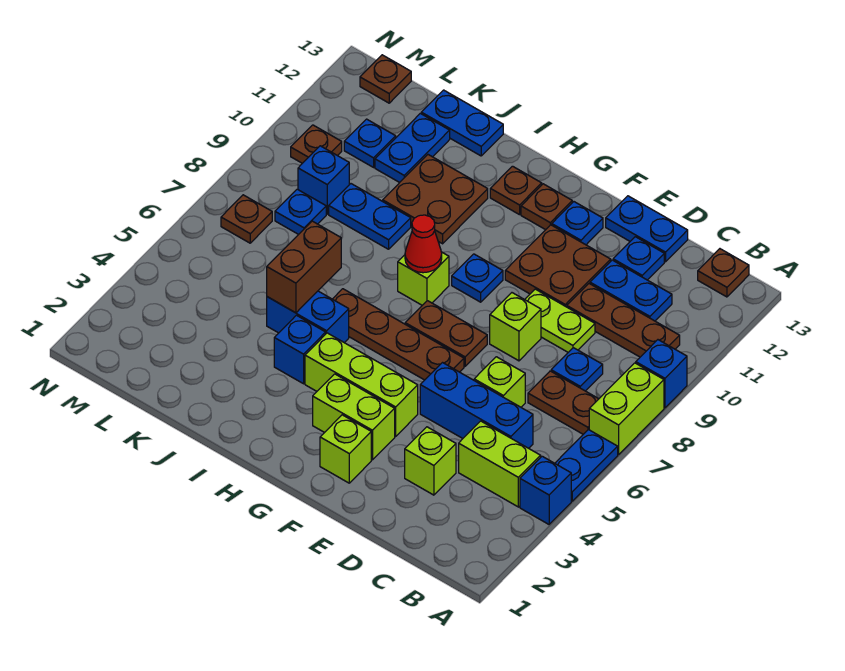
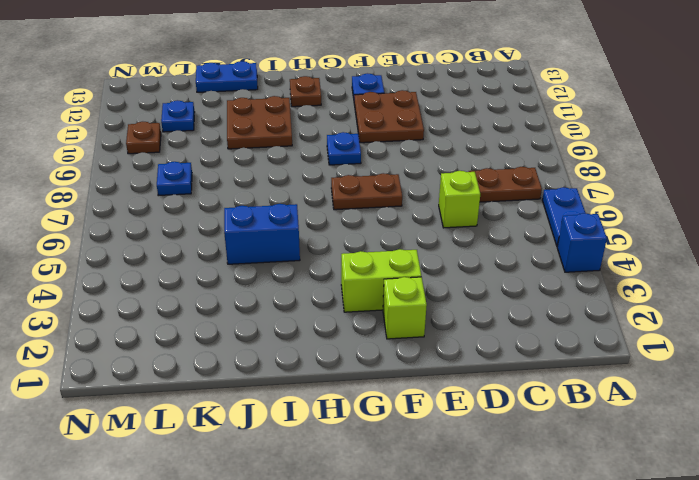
none -> lime brick A7:A8 level 1
none -> blue brick A9 level 1
none -> lime brick B4:C4 level 1
none -> brown plate B10:D10 level 1

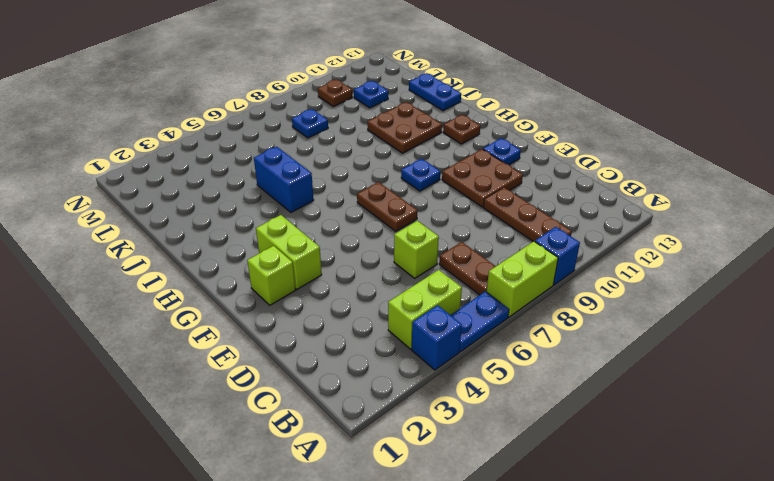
lime brick B4:B5 level 1 -> lime brick B4:C4 level 1
none -> brown plate B13 level 1
none -> blue brick C5:E5 level 1
none -> blue plate C8 level 1
none -> blue plate C11:D11 level 1

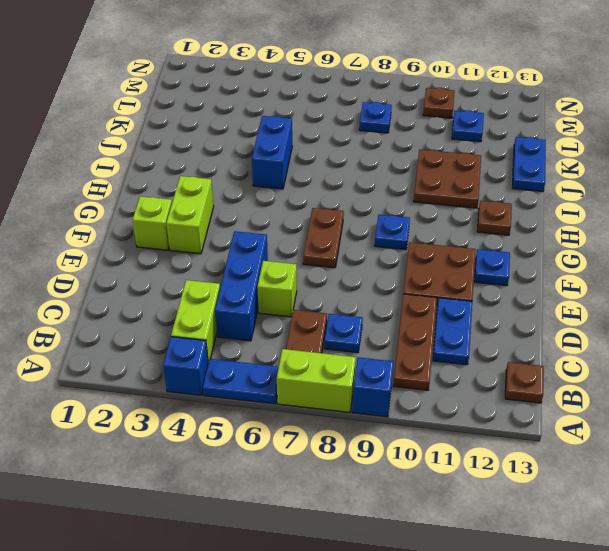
none -> lime brick D3 level 1
none -> lime plate D9:E9 level 1
none -> blue plate D12 level 1
none -> blue plate D13:E13 level 1

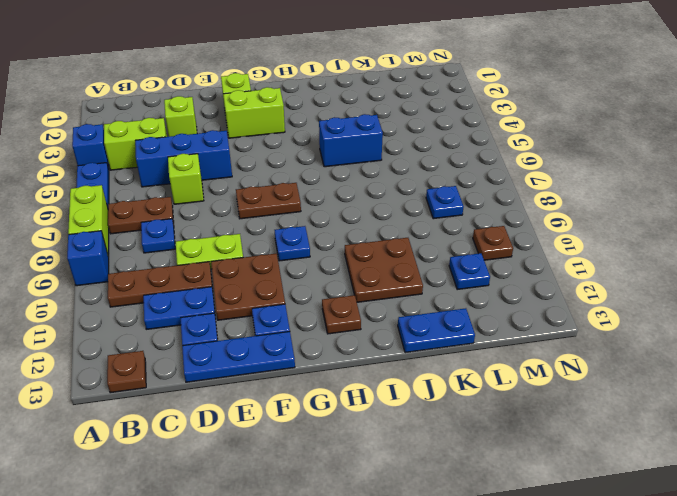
blue plate D13:F13 level 1 -> blue plate D13:E13 level 1
none -> lime brick E8 level 1
none -> lime brick F4:H4 level 1
none -> brown plate F6:I6 level 1
none -> brown plate G12 level 1

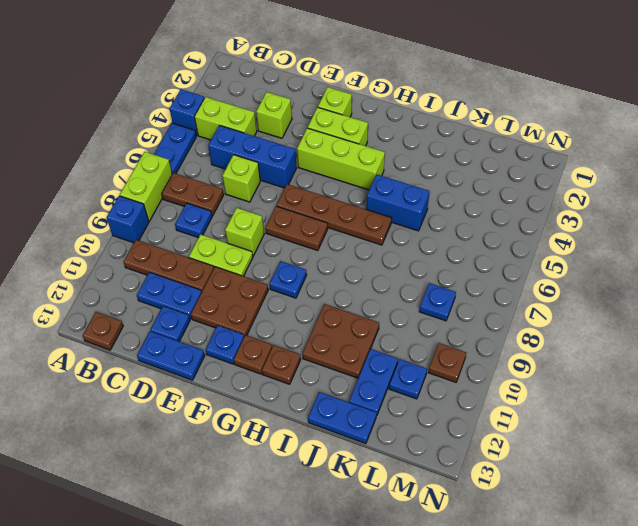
none -> lime brick H8 level 1
none -> blue brick I4 level 1
none -> blue plate J9:K9 level 1
none -> blue brick L9 level 1

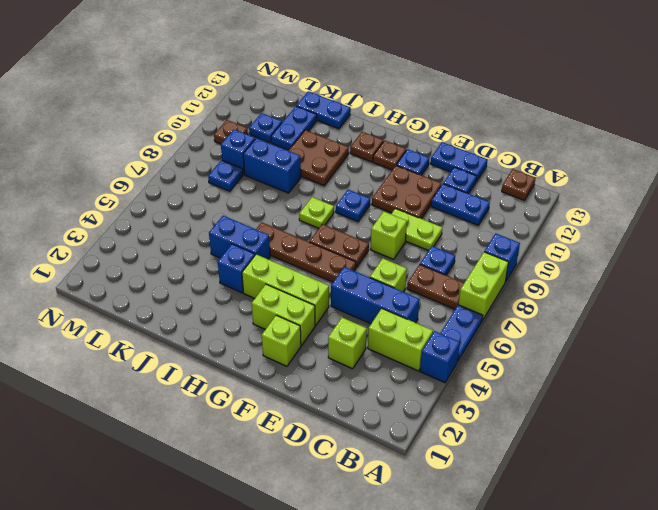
lime plate H8 level 1 -> lime brick H8 level 1
blue brick J9:K9 level 1 -> blue plate J9:K9 level 1
none -> brown plate B10:D10 level 1
none -> brown plate M7 level 1
none -> brown plate M13 level 1
none -> red cone H8 level 2

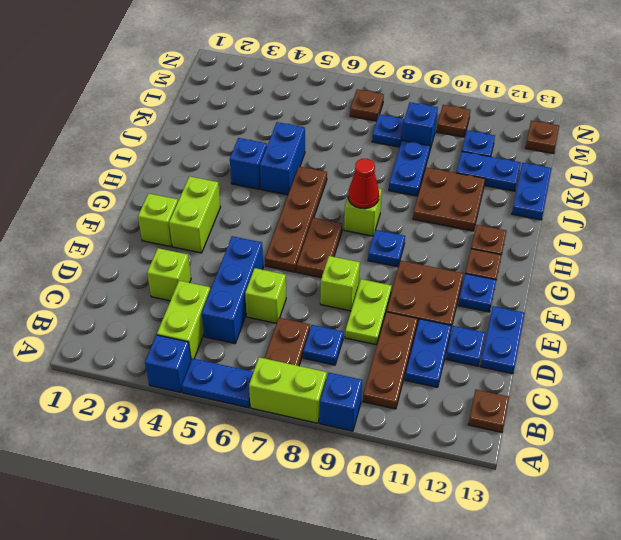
none -> lime brick F4:H4 level 1
none -> brown brick J5:J6 level 2

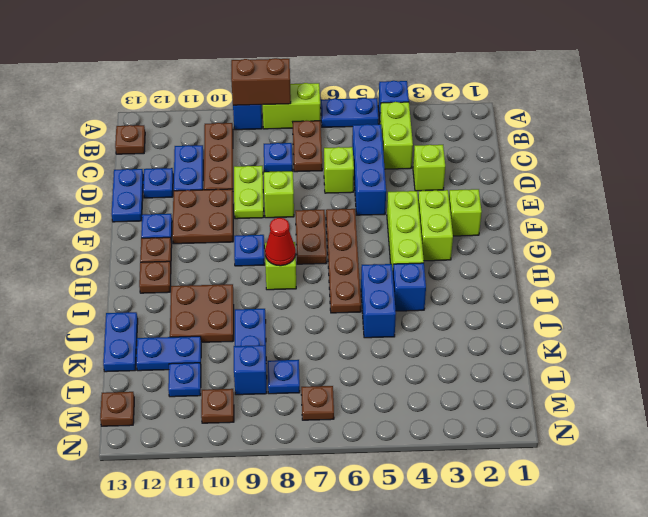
brown brick A8:A9 level 2 -> brown brick J5:J6 level 2

